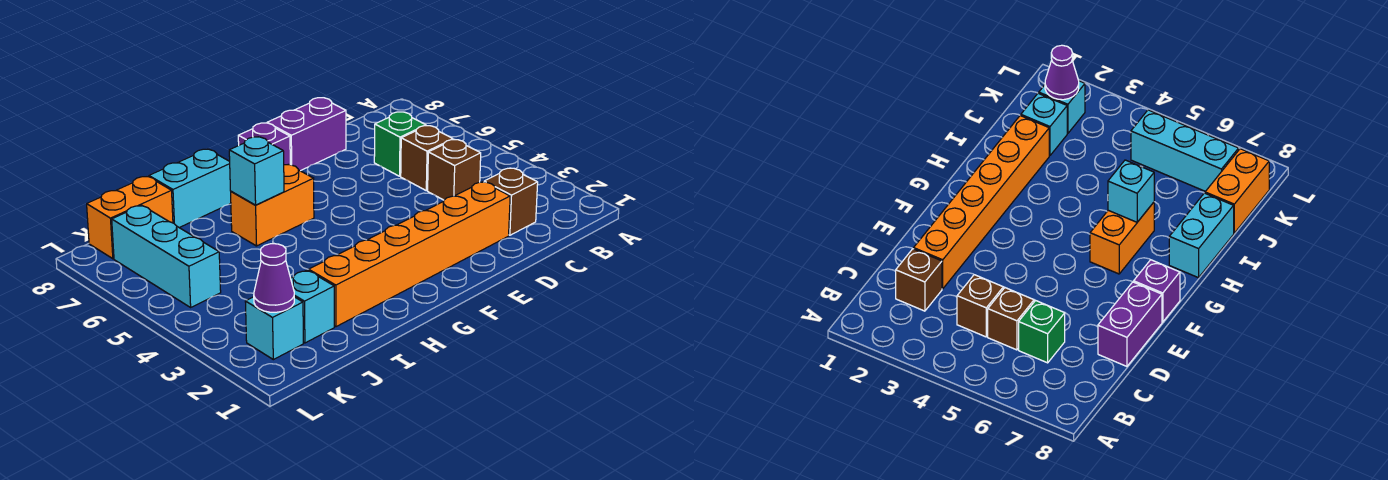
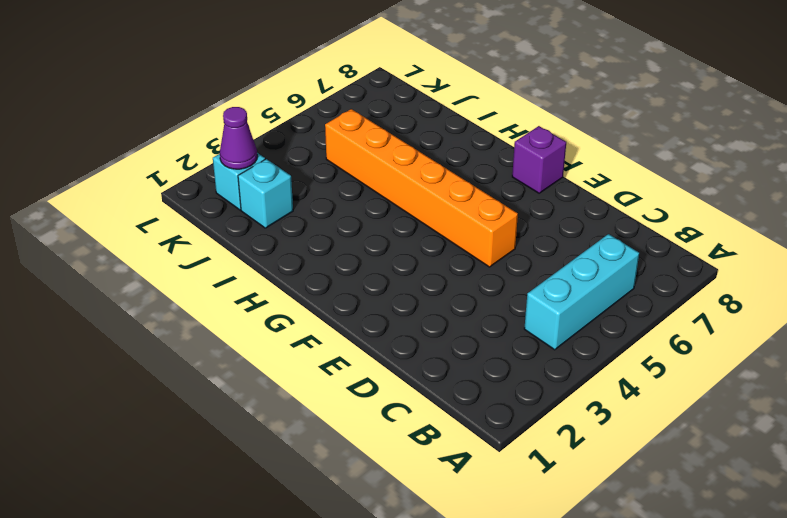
cyan brick B4:B6 level 1 -> cyan brick K5:K7 level 1
orange brick E5:J5 level 1 -> orange brick D2:I2 level 1
none -> brown brick C2 level 1
none -> brown brick C4 level 1
none -> brown brick C5 level 1

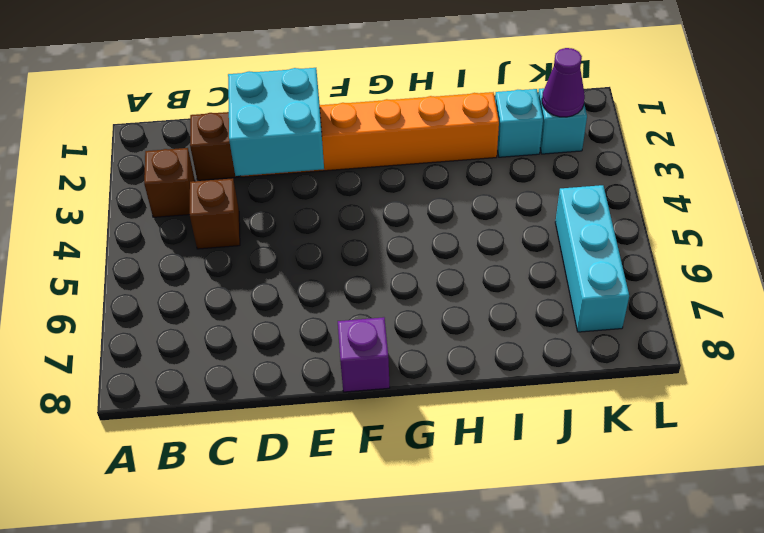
brown brick B3 level 1 -> brown brick C5 level 1
cyan brick D2:E3 level 2 -> none
none -> green brick C6 level 1
none -> purple brick D8:E8 level 1
none -> orange brick G6:H6 level 1

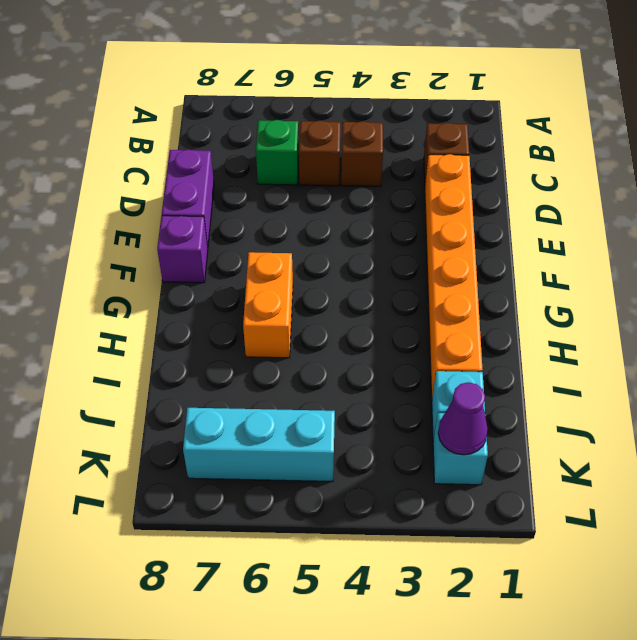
none -> cyan brick H8:I8 level 1
none -> orange brick J8:K8 level 1
none -> cyan brick H6 level 2

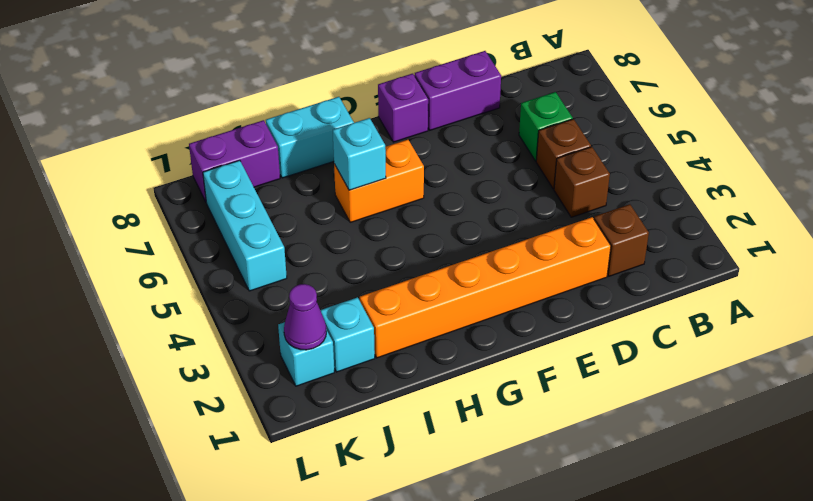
purple brick J8:K8 level 1 -> orange brick J8:K8 level 1

